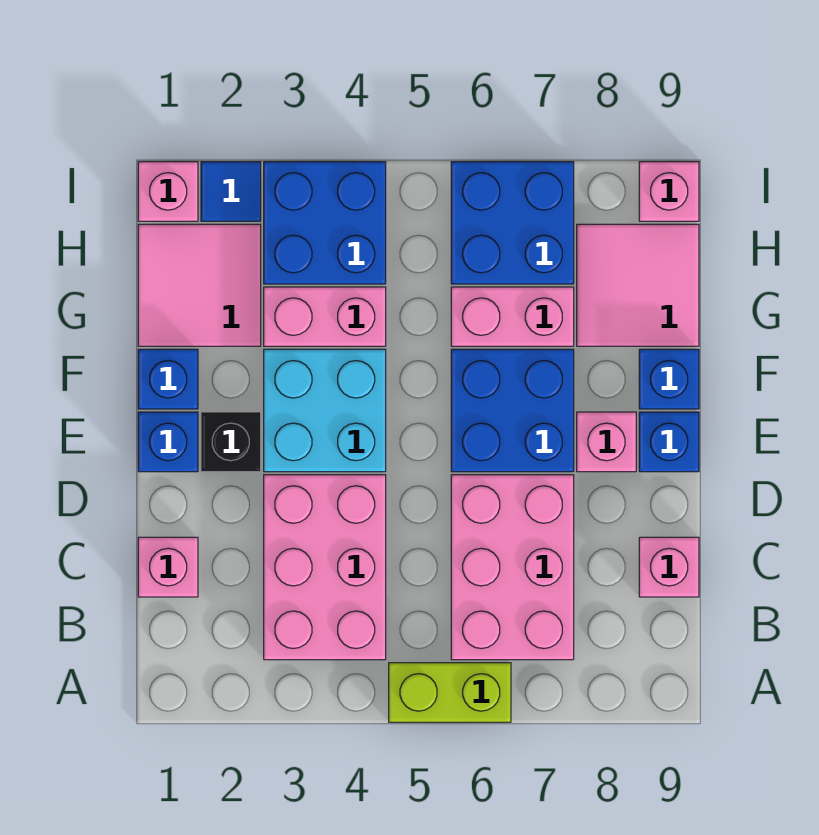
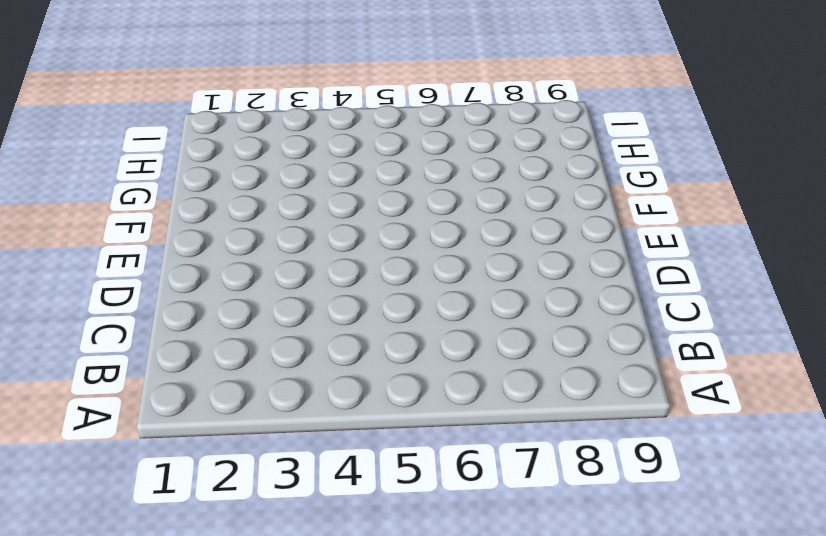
none -> lime brick A5:A6 level 1
none -> pink brick B3:D4 level 1
none -> pink brick B6:D7 level 1

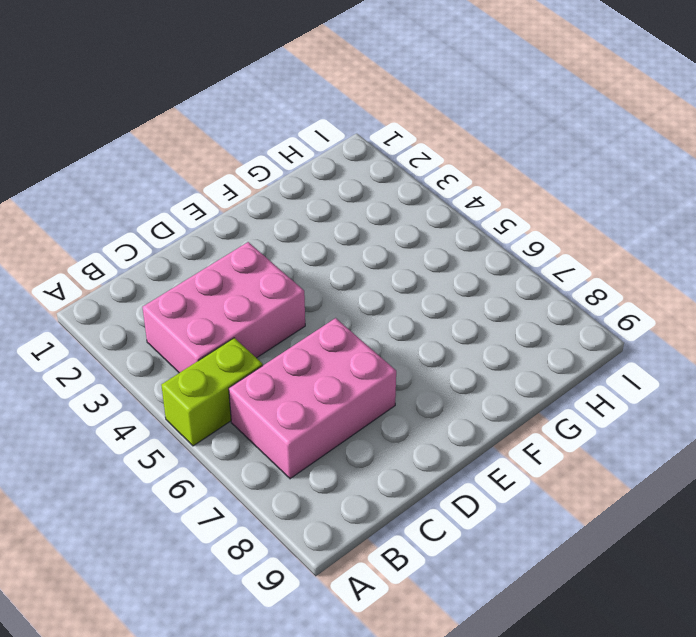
lime brick A5:B5 level 1 -> lime brick A5:A6 level 1
none -> pink brick C1 level 1
none -> pink brick C9 level 1
none -> blue brick E1 level 1

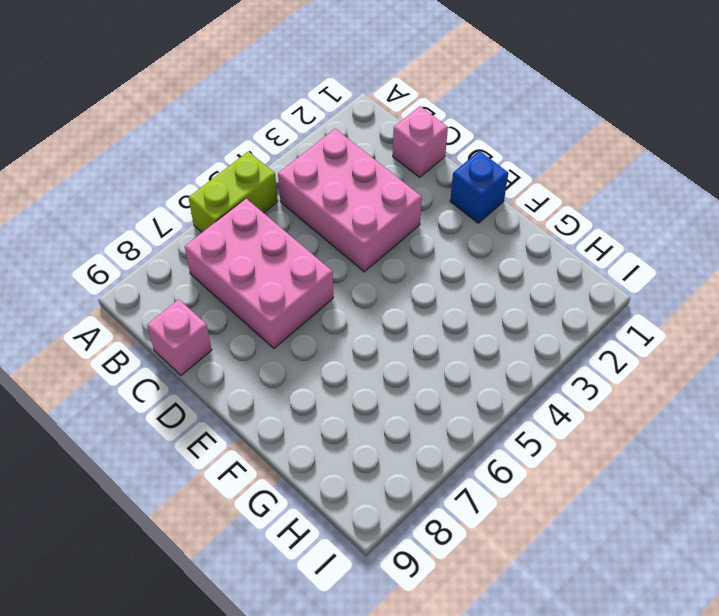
none -> black brick E2 level 1
none -> cyan brick E3:F4 level 1
none -> blue brick E6:F7 level 1

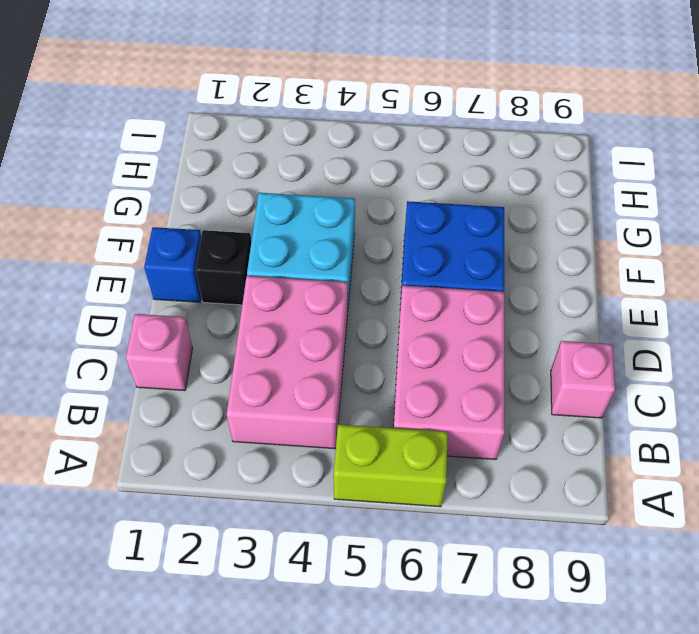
none -> pink brick E8 level 1
none -> blue brick E9 level 1
none -> blue brick F1 level 1

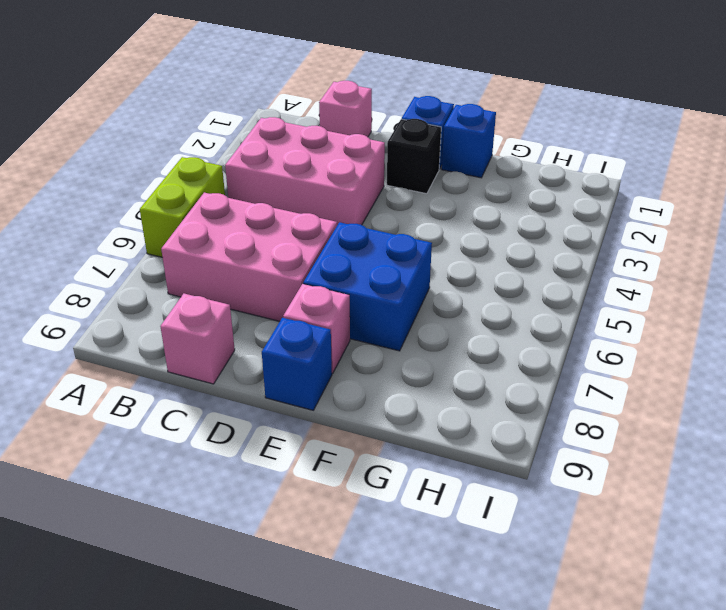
none -> cyan brick E3:F4 level 1
none -> blue brick F9 level 1
none -> pink tile G1:H2 level 1

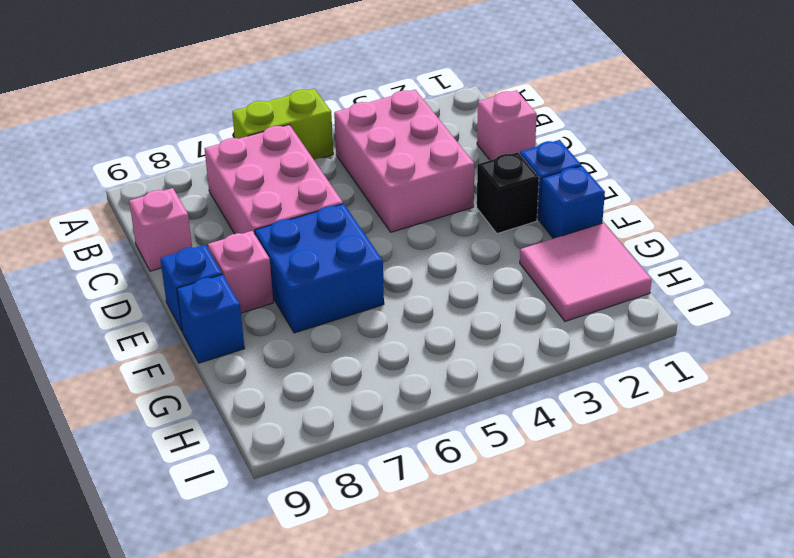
none -> cyan brick E3:F4 level 1
none -> pink brick G3:G4 level 1
none -> pink brick G6:G7 level 1

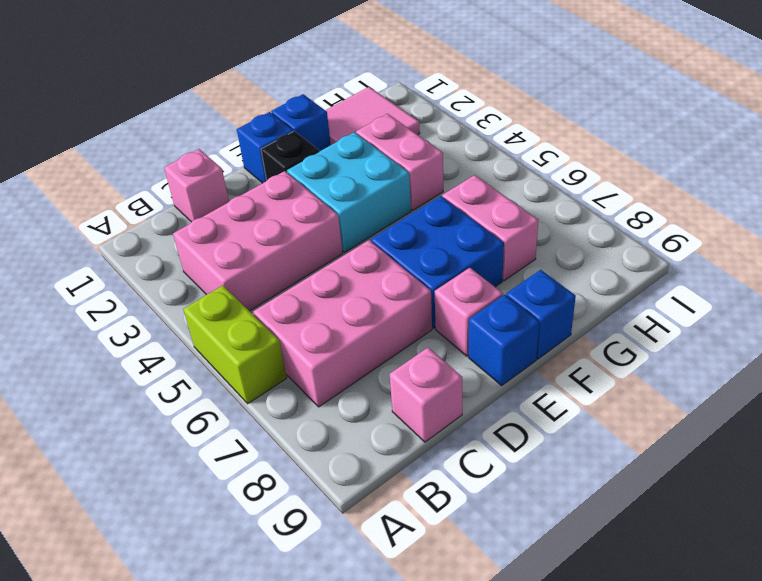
none -> pink tile G8:H9 level 1
none -> blue brick H3:I4 level 1
none -> blue brick H6:I7 level 1

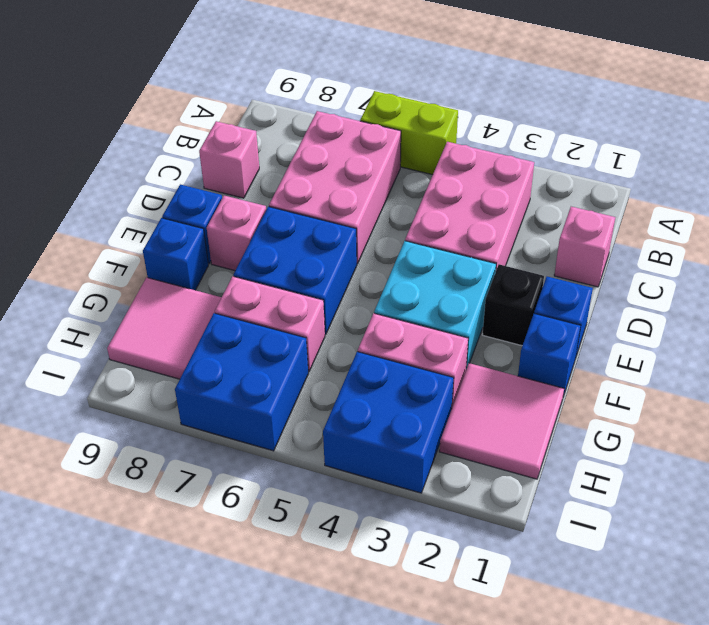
none -> pink brick I1 level 1
none -> blue tile I2 level 1
none -> pink brick I9 level 1

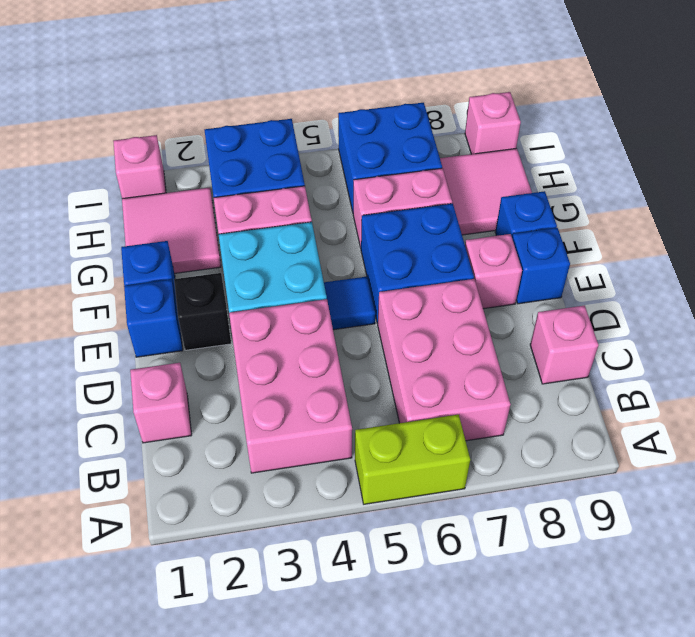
blue tile E5 level 1 -> blue tile I2 level 1

